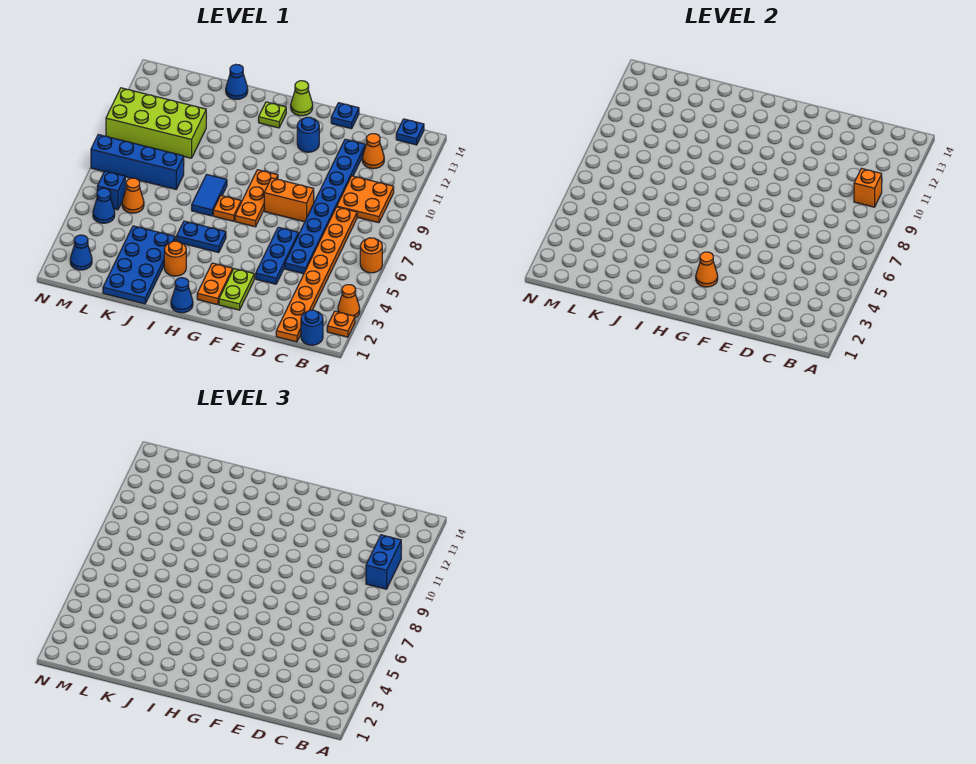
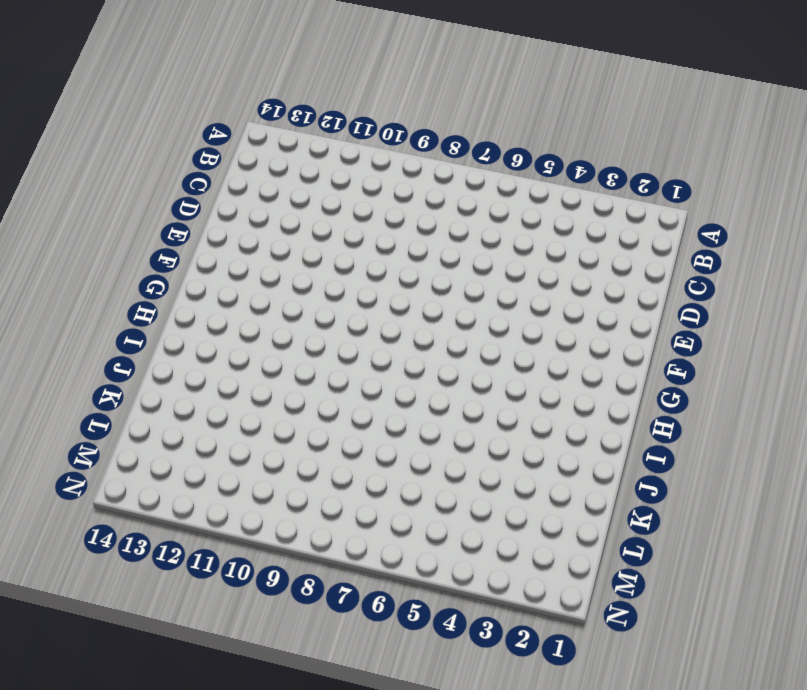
none -> orange plate A2 level 1
none -> orange cone A3 level 1
none -> orange round brick A6 level 1
none -> blue round brick B1 level 1

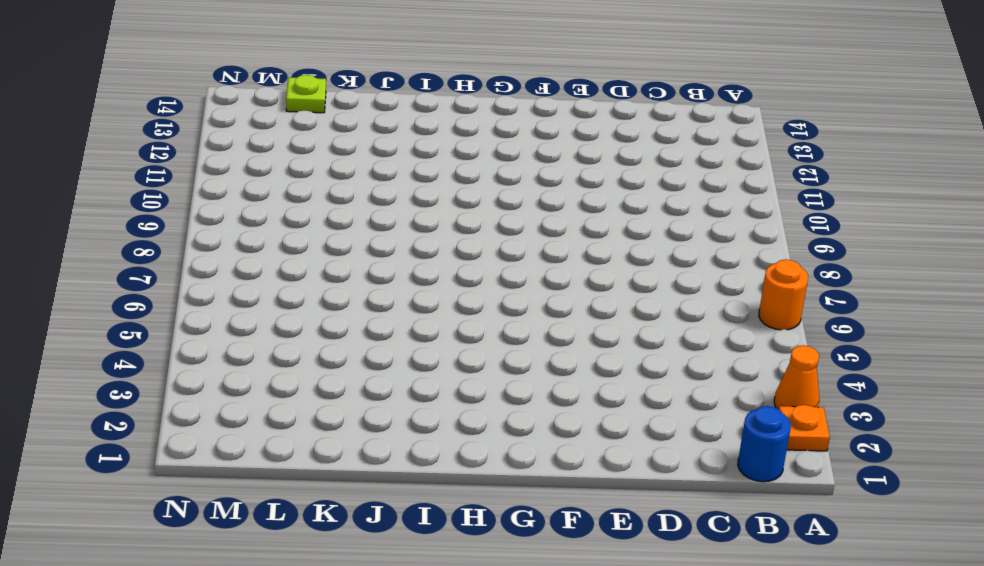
lime plate L14 level 1 -> lime plate H13 level 1
none -> orange plate B9:C10 level 1
none -> blue plate B14 level 1
none -> orange plate C1:C8 level 1
none -> orange cone C12 level 1

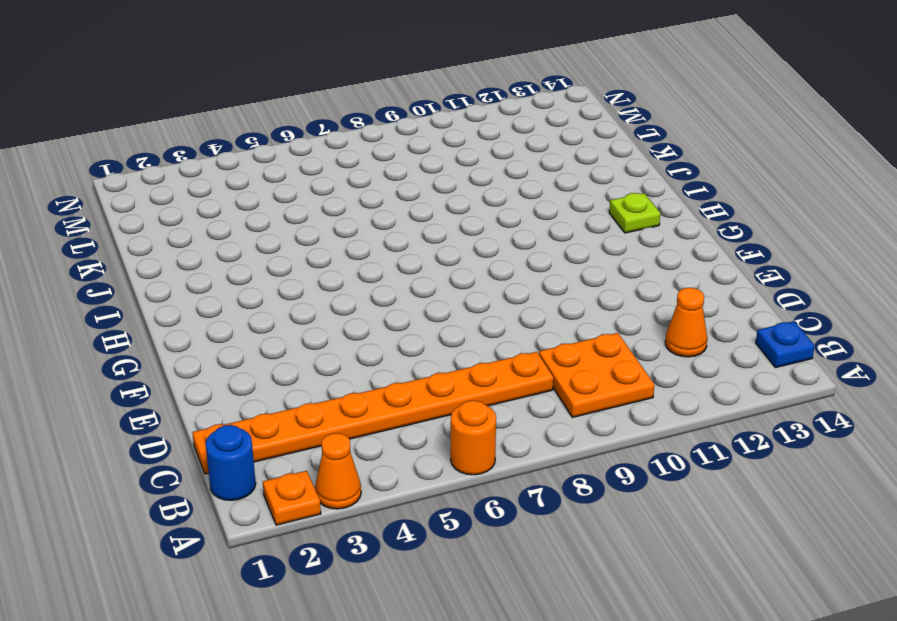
none -> blue plate D5:D12 level 1
none -> blue plate E4:E6 level 1
none -> orange brick E8:F8 level 1
none -> blue plate E14 level 1

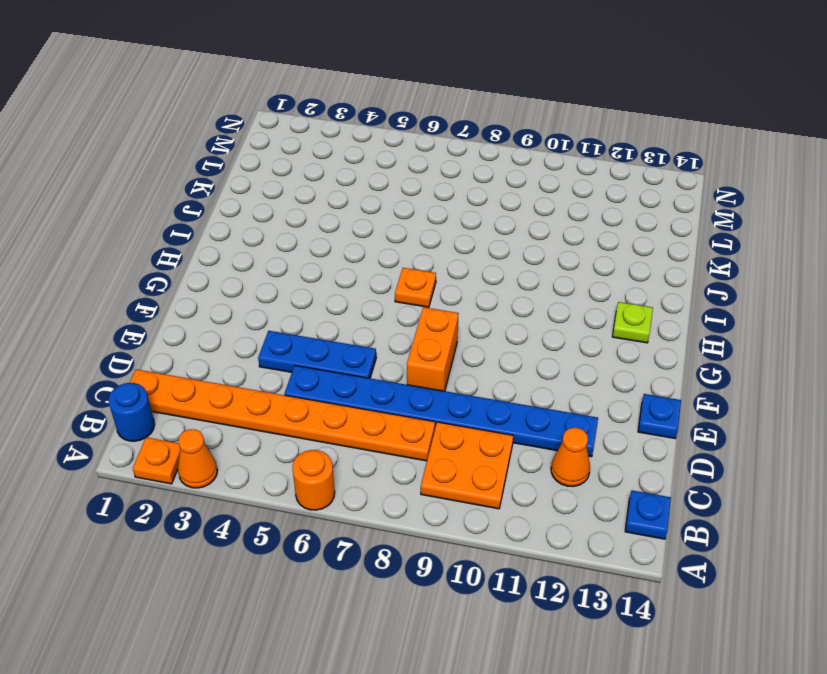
none -> lime plate F2:F3 level 1
none -> blue round brick F12 level 1
none -> orange plate G2:G3 level 1
none -> orange plate G7:G9 level 1

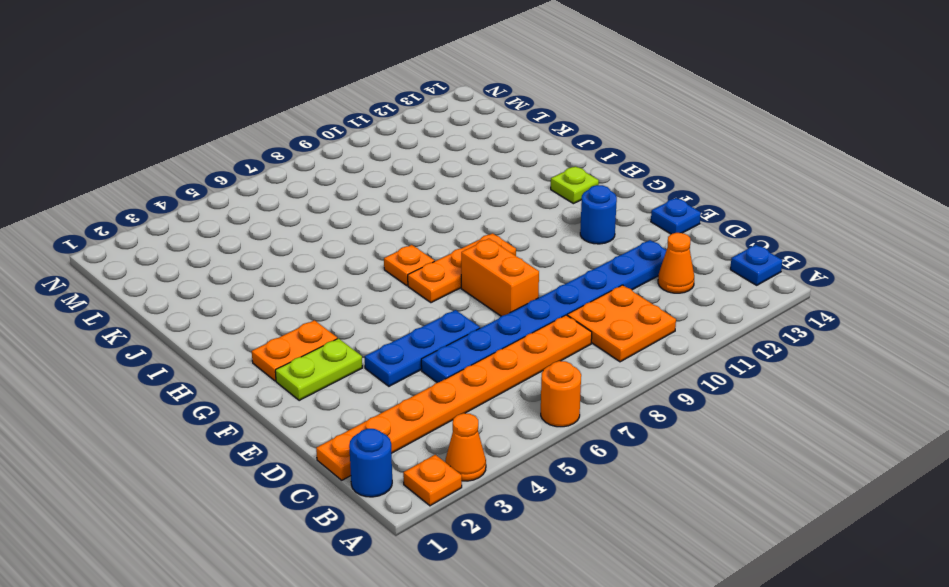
none -> lime cone G14 level 1
none -> blue cone H1 level 1
none -> blue plate H5:I5 level 1
none -> orange round brick I3 level 1

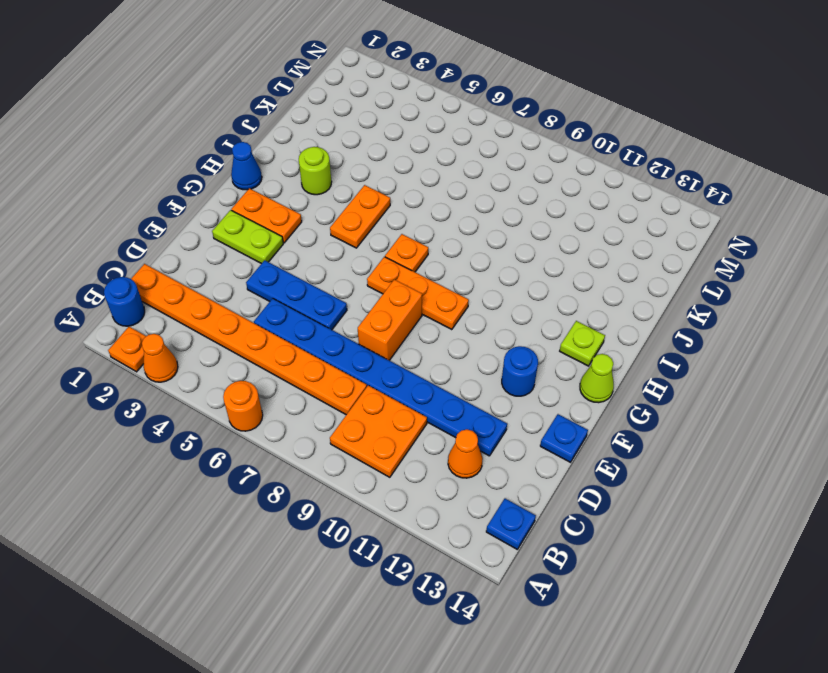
orange plate H5:I5 level 1 -> blue plate H5:I5 level 1
lime round brick I3 level 1 -> orange round brick I3 level 1
none -> blue tile I7:I8 level 1
none -> blue plate J1:K4 level 1
none -> blue cone J14 level 1
none -> blue brick K8:N8 level 1

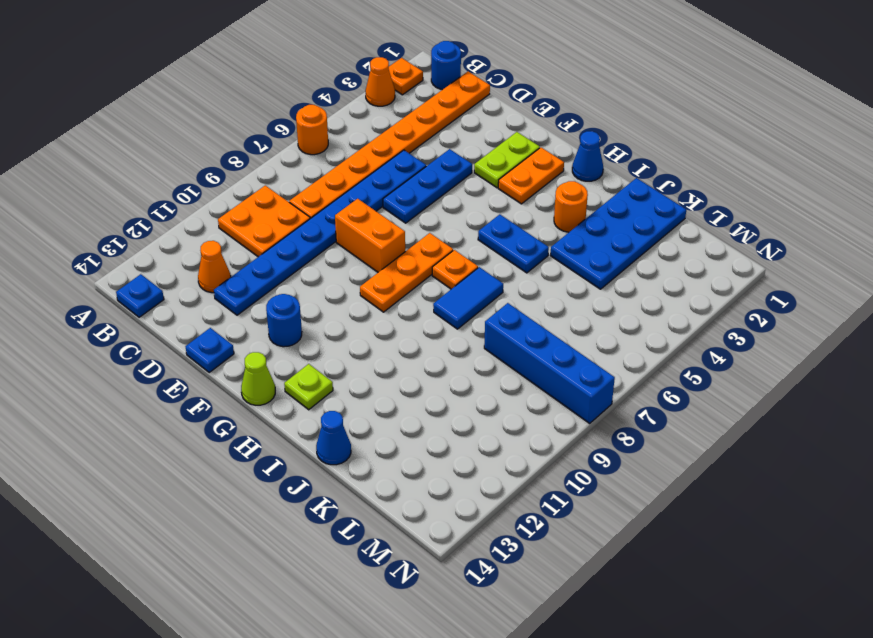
none -> lime brick K10:N11 level 1
none -> orange cone L6 level 1
none -> blue cone M2 level 1
none -> blue cone M5 level 1

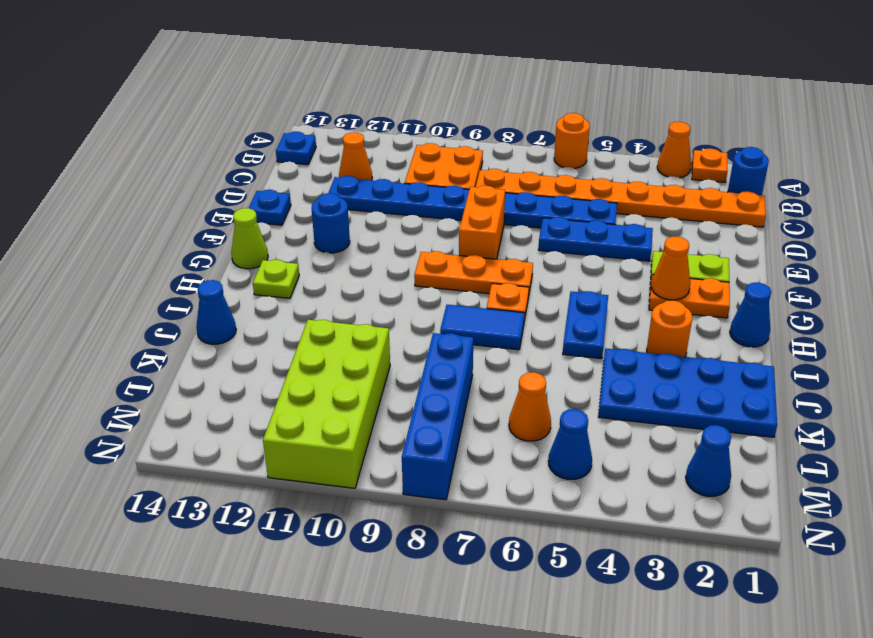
none -> blue brick M6 level 1
none -> orange brick B10 level 2
none -> blue brick B10:B11 level 3

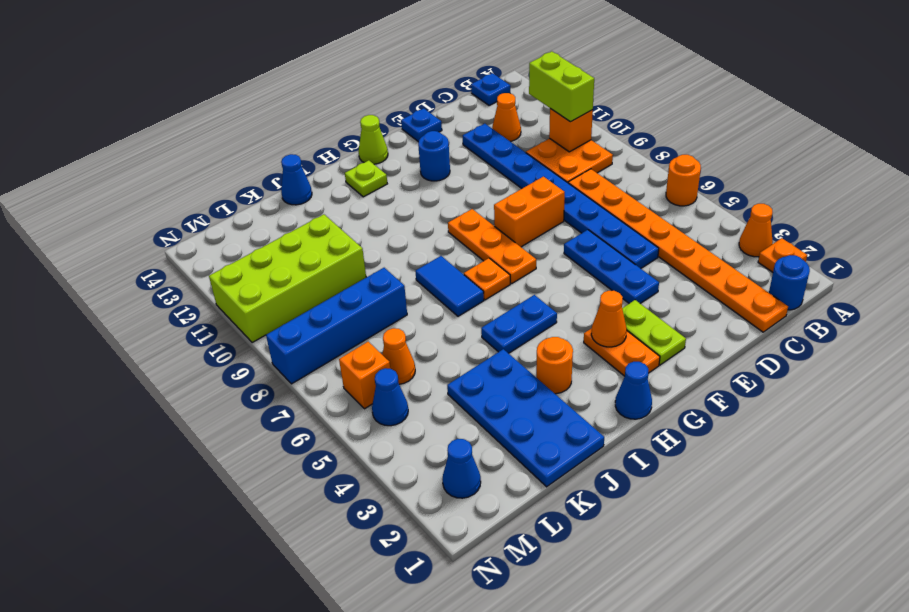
lime brick B10:B11 level 3 -> blue brick B10:B11 level 3
orange brick M6 level 1 -> blue brick M6 level 1

